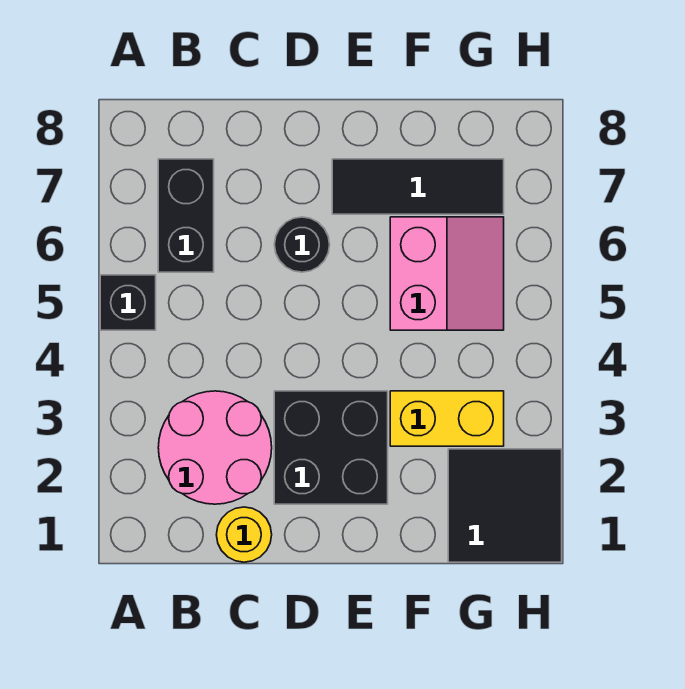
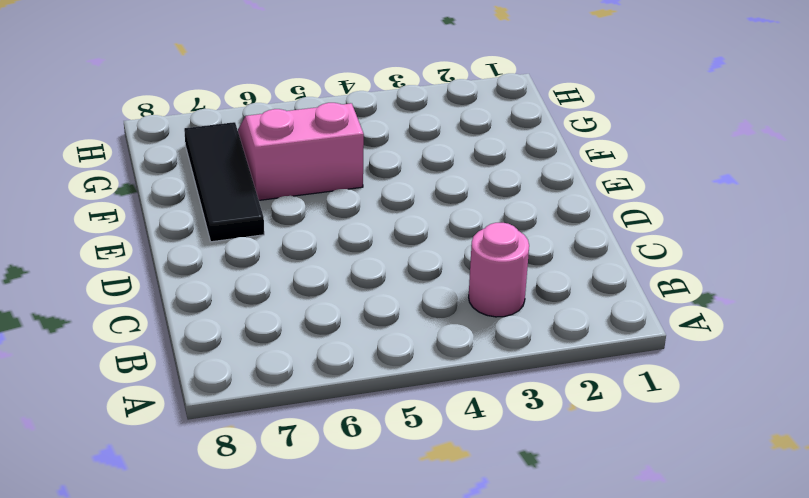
pink round brick B3 level 1 -> pink round brick B2:C3 level 1
none -> black brick A5 level 1
none -> black brick B6:B7 level 1

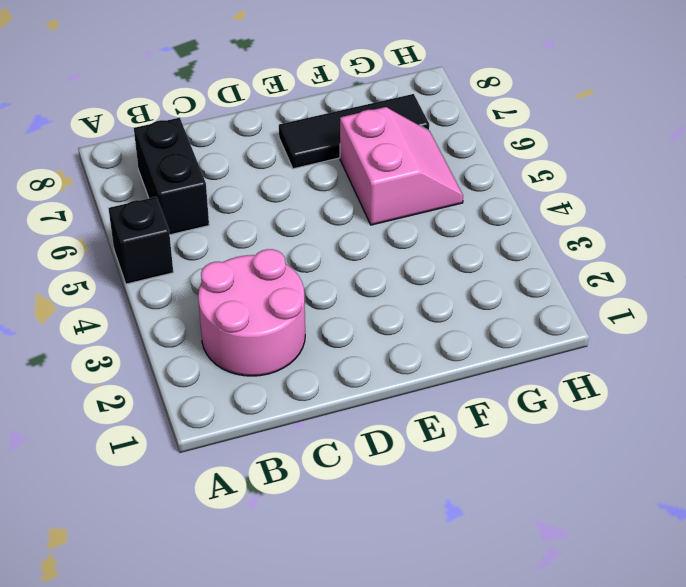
none -> yellow round brick C1 level 1
none -> black brick D2:E3 level 1

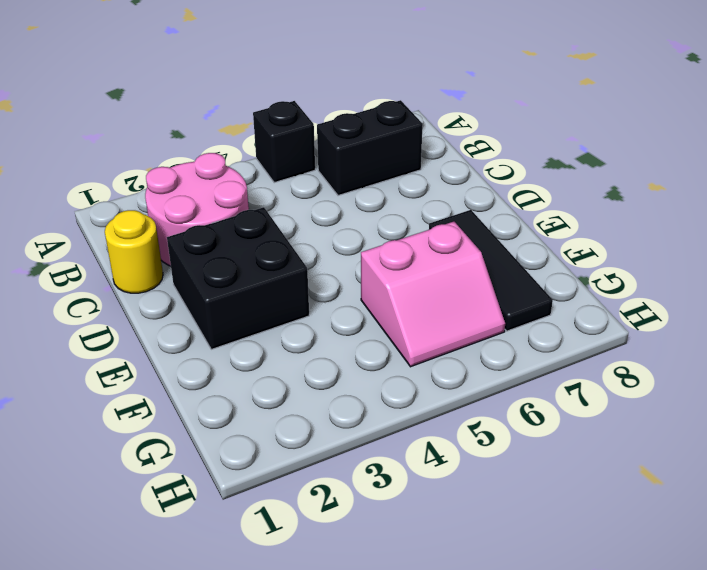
none -> black round brick D6 level 1
none -> yellow brick F3:G3 level 1

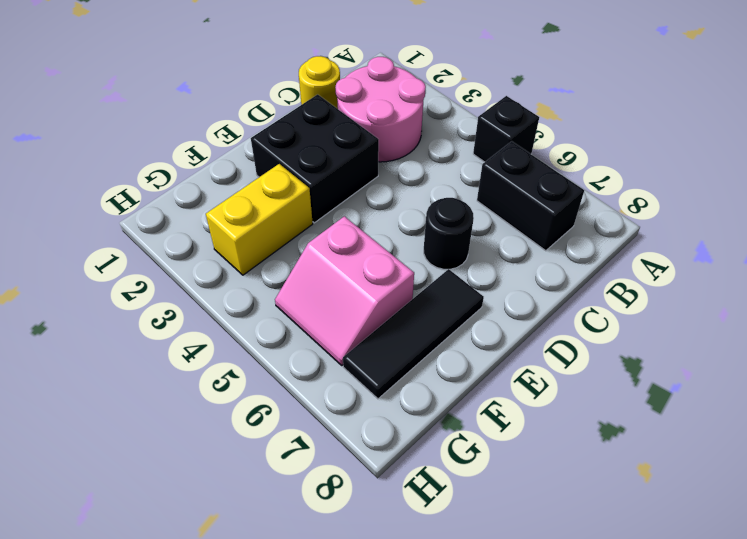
none -> black tile G1:H2 level 1

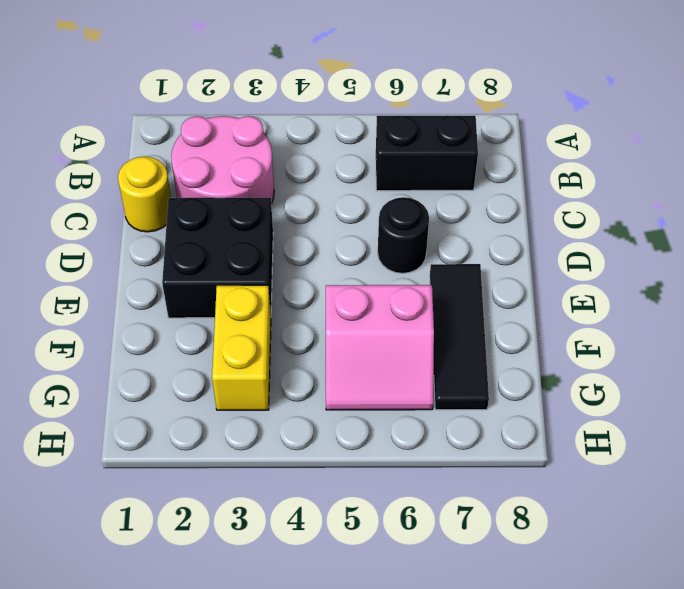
none -> black brick A5 level 1
none -> black tile G1:H2 level 1

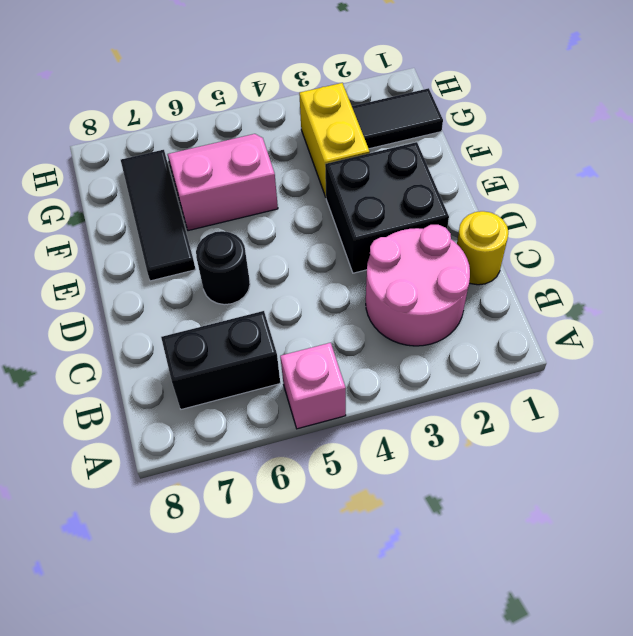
pink brick A5 level 1 -> black brick A5 level 1
black tile G1:G2 level 1 -> black tile G1:H2 level 1

